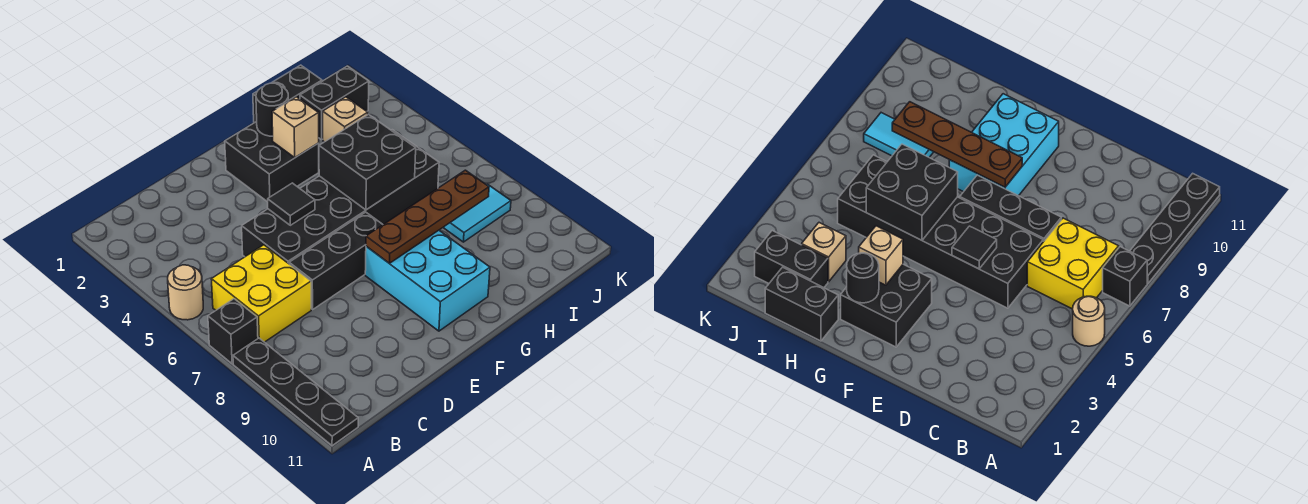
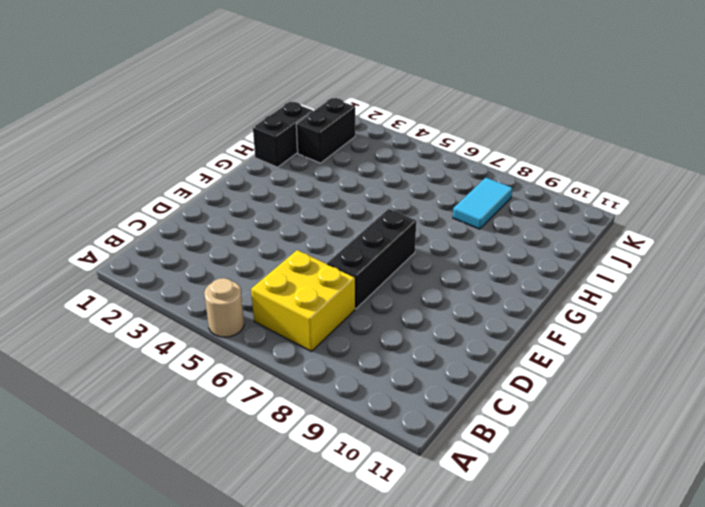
none -> black brick A7 level 1
none -> black plate A8:A11 level 1
none -> black brick D5:I6 level 1

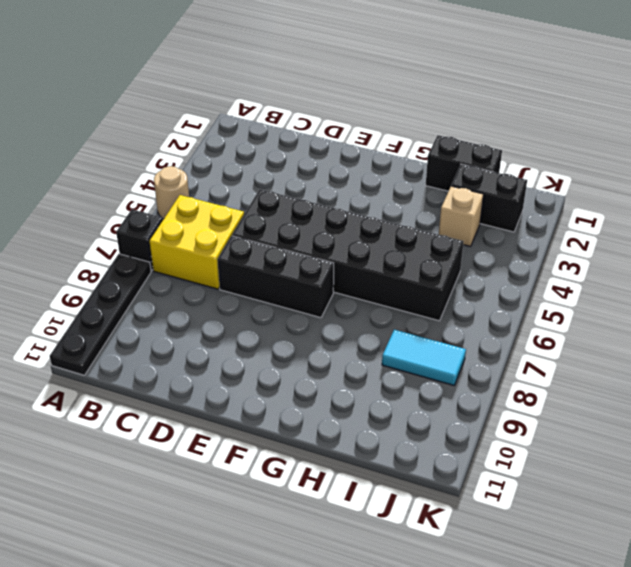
none -> black brick F2:G3 level 1
none -> cyan brick F8:G10 level 1
none -> black tile E5 level 2

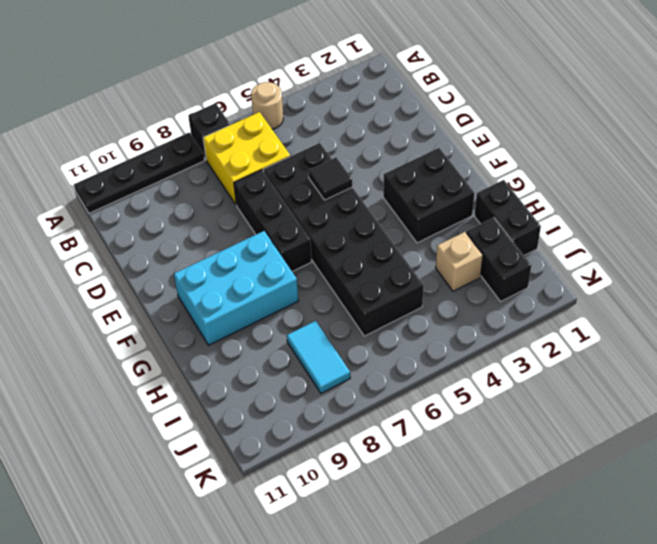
none -> brown plate F8:I8 level 2
none -> black round brick G2 level 2
none -> tan brick G3 level 2

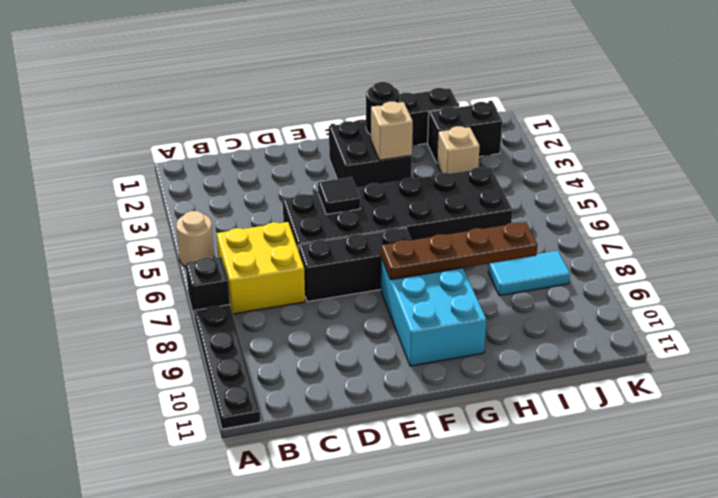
none -> black brick G5:H6 level 2

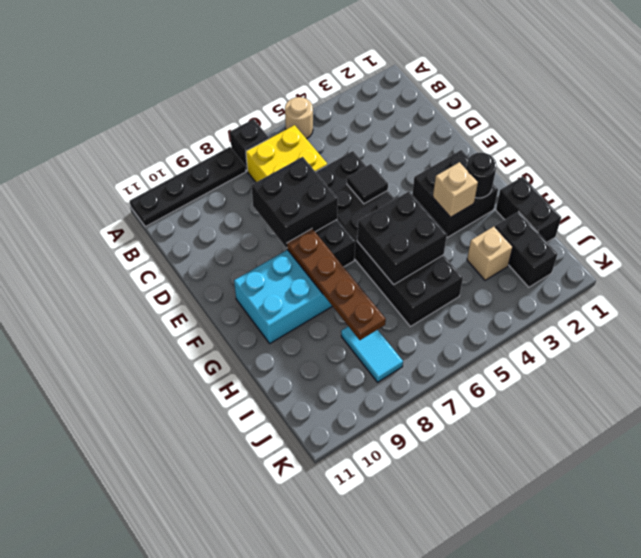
black brick D7:E8 level 2 -> none

